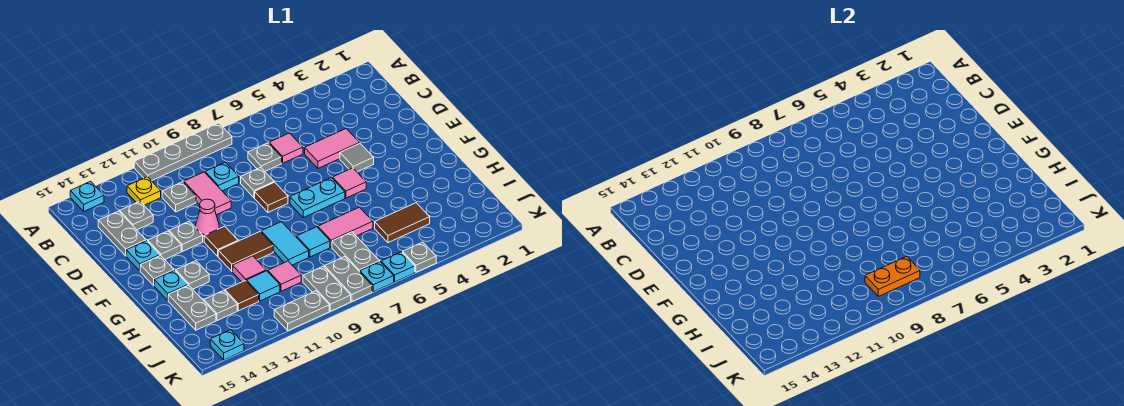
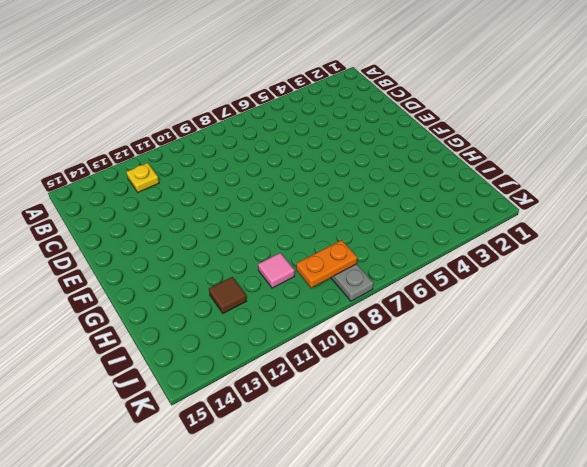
none -> grey plate A8:A11 level 1
none -> cyan plate A14 level 1
none -> pink tile C6 level 1
none -> grey plate C7 level 1

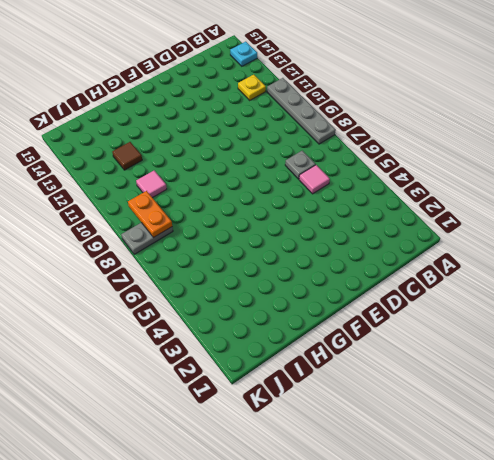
none -> cyan plate C9 level 1
none -> pink tile C10:D10 level 1
none -> grey plate C11 level 1
none -> grey plate C13 level 1

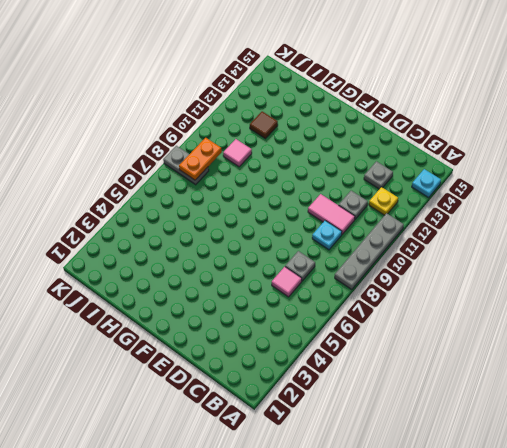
none -> grey plate C14:D14 level 1
none -> pink tile D4:D5 level 1
none -> grey plate D8 level 1
none -> grey tile E4 level 1

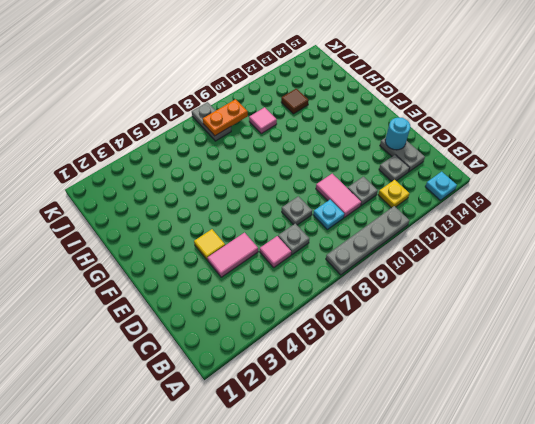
cyan round brick D14 level 2 -> none
yellow tile E4 level 1 -> grey tile E4 level 1
none -> brown tile E8 level 1
none -> pink cone E11 level 1
none -> grey plate E12 level 1
none -> grey plate E13 level 1

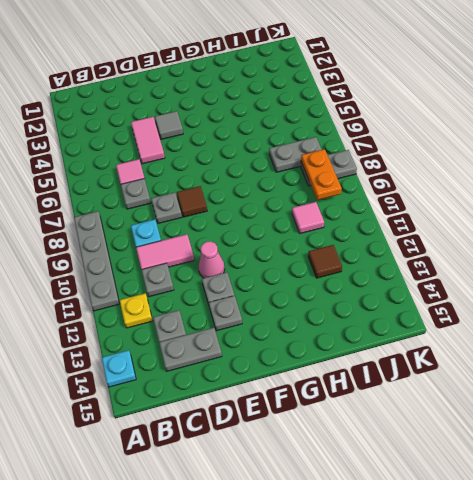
none -> cyan plate E14 level 1
none -> pink tile F5 level 1
none -> cyan plate F6:F7 level 1
none -> brown tile F11 level 1

